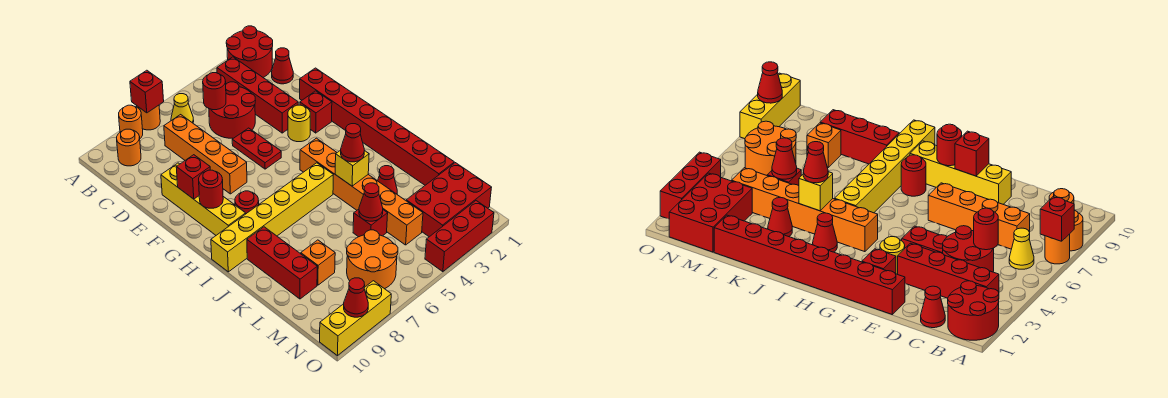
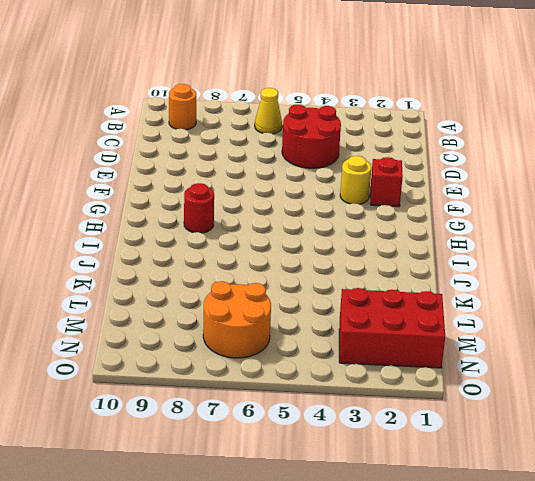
none -> red round brick A1:B2 level 1
none -> orange round brick A7 level 1
none -> orange round brick A8 level 1
none -> red brick B3:E3 level 1

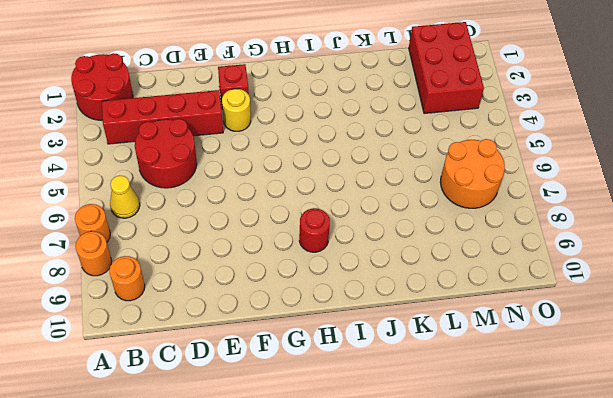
none -> red cone C1 level 1
none -> orange brick C7:F7 level 1
none -> red brick E1:L1 level 1
none -> red plate E5:F5 level 1

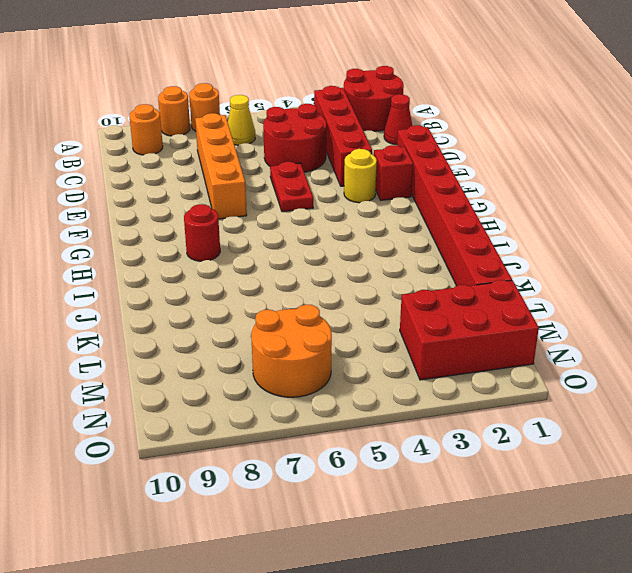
none -> yellow brick E9:H9 level 1
none -> orange brick H4:M4 level 1
none -> red cone I3 level 1
none -> yellow brick I5:I10 level 1

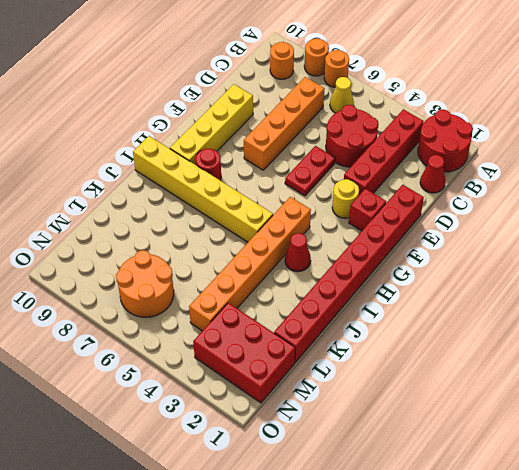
none -> red brick J9:L9 level 1
none -> red cone K3 level 1
none -> red brick L5 level 1
none -> orange brick L8 level 1

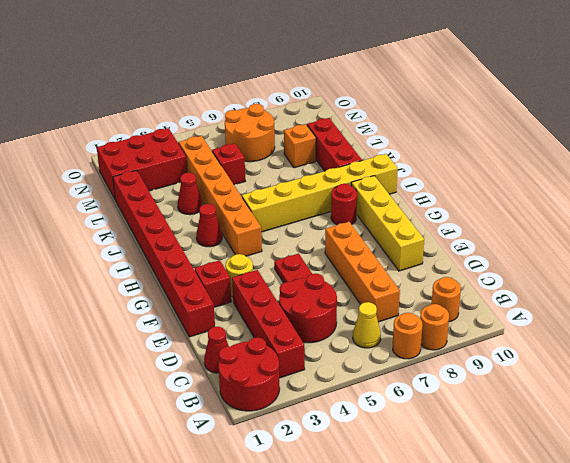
none -> red brick O2:O4 level 1
none -> yellow brick O8:O10 level 1
none -> red brick A7 level 2
none -> red round brick C5 level 2

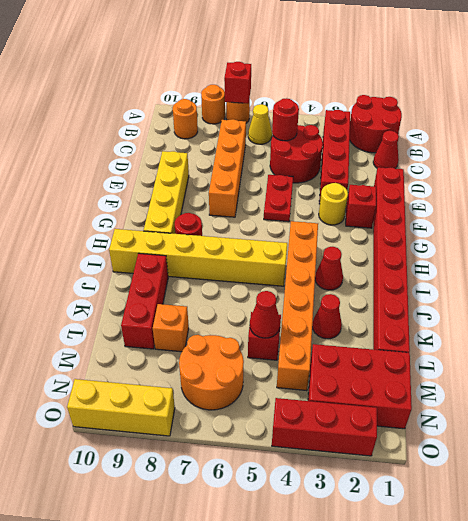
none -> red brick F9 level 2
none -> red round brick G9 level 2
none -> yellow brick J4 level 2
none -> red cone O9 level 2

